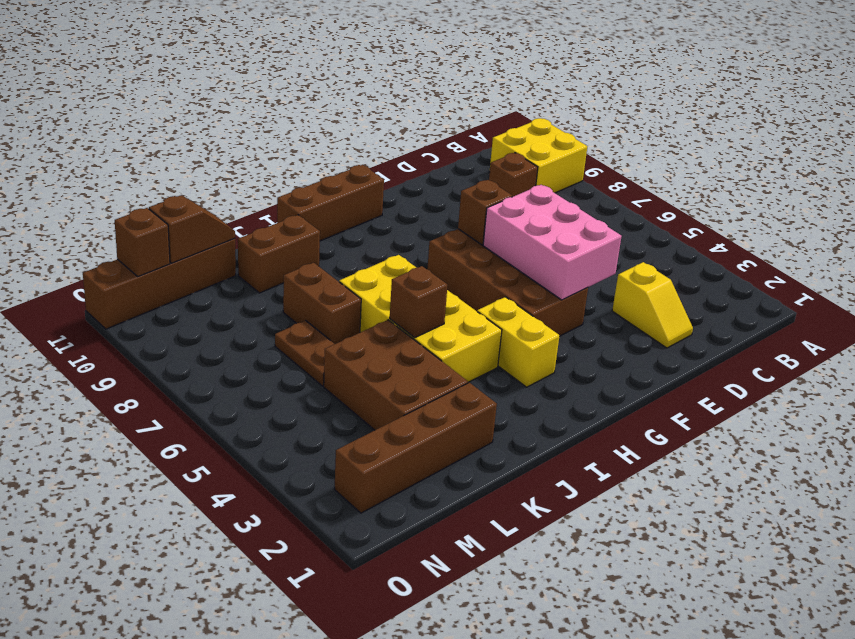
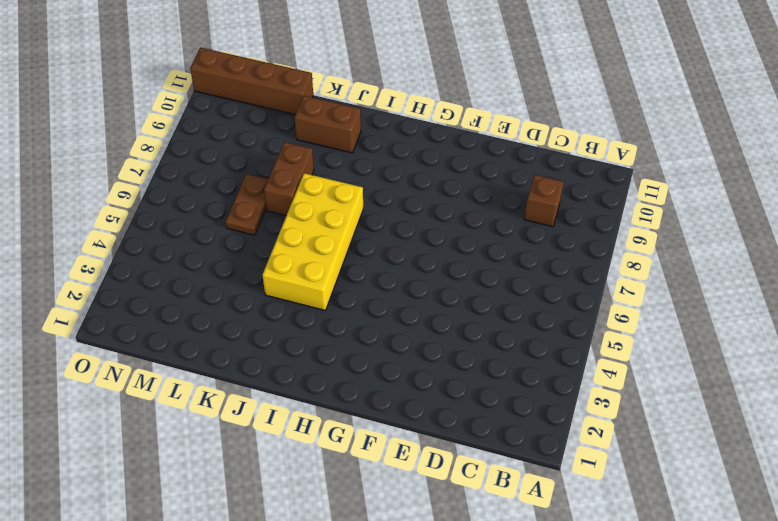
none -> yellow brick A9:B10 level 1
none -> yellow slope D2:D3 level 1 top 3
none -> brown brick F4:G7 level 1

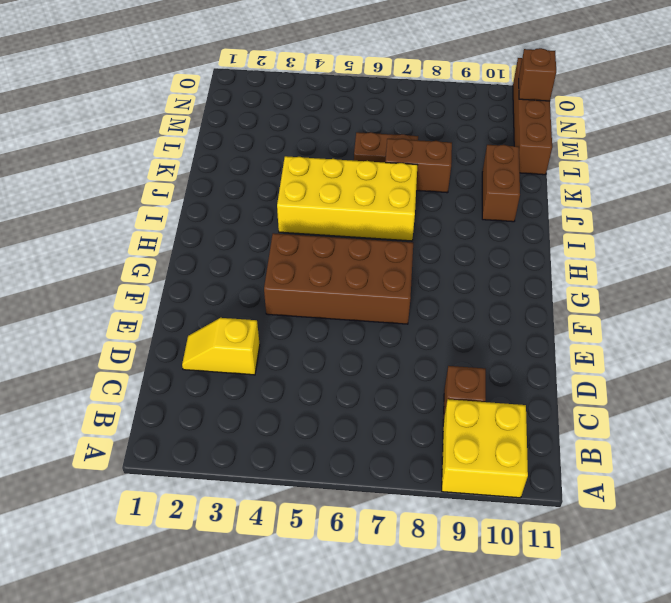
none -> brown brick G11:I11 level 1
none -> yellow brick H3:H4 level 1
none -> brown brick K2:N2 level 1

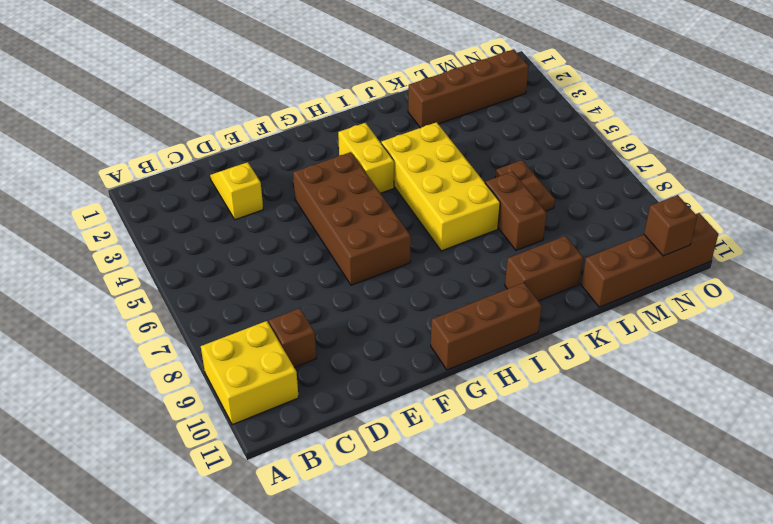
none -> brown brick K3:L5 level 1
none -> pink brick E4:F6 level 2
none -> brown brick F7 level 2

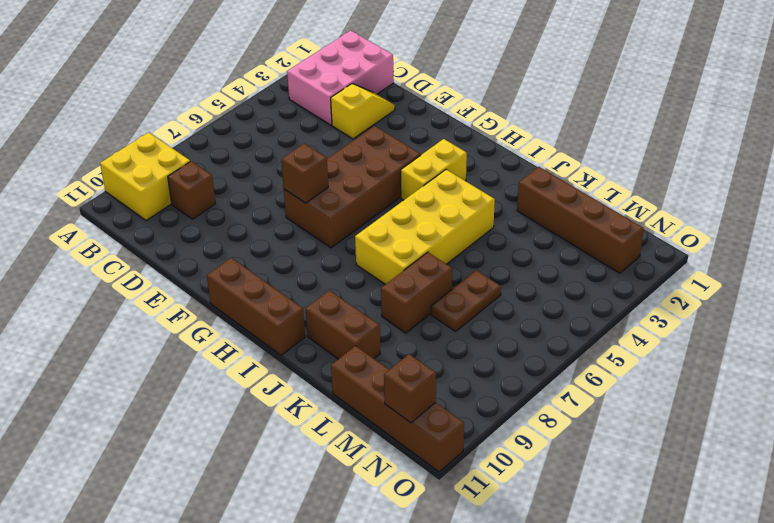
pink brick B1:C3 level 1 -> pink brick E4:F6 level 2
none -> brown brick K3:L5 level 1
none -> brown brick J5 level 2
none -> brown slope L11:M11 level 2 top M

